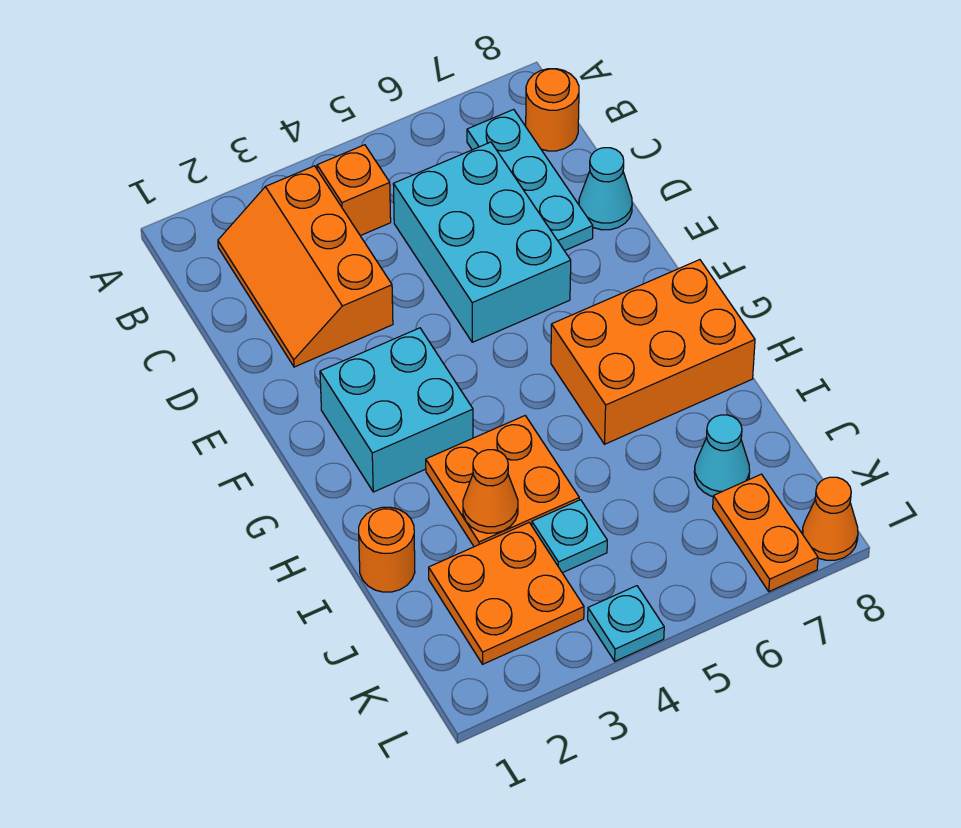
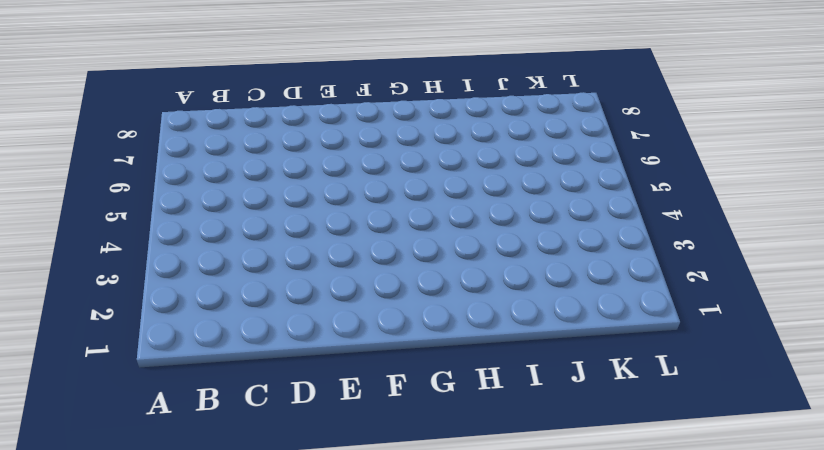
none -> orange slope B2:D3 level 1 top 3
none -> orange brick B4 level 1
none -> cyan plate B7:D7 level 1

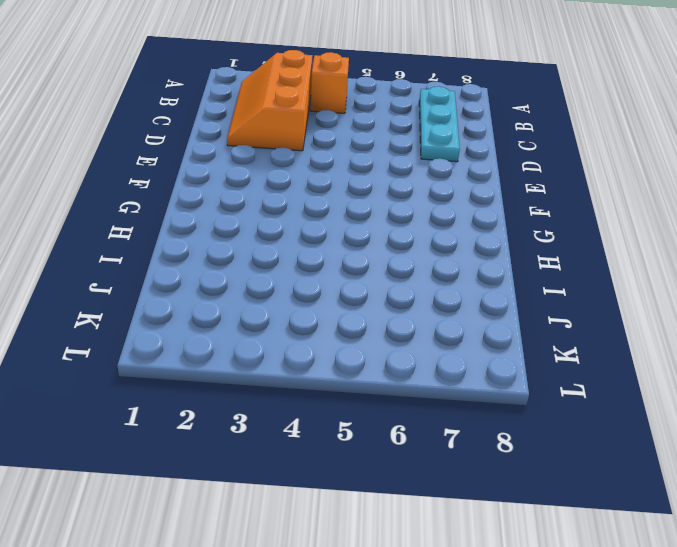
none -> orange round brick B8 level 1
none -> cyan brick C5:E6 level 1
none -> cyan cone D8 level 1

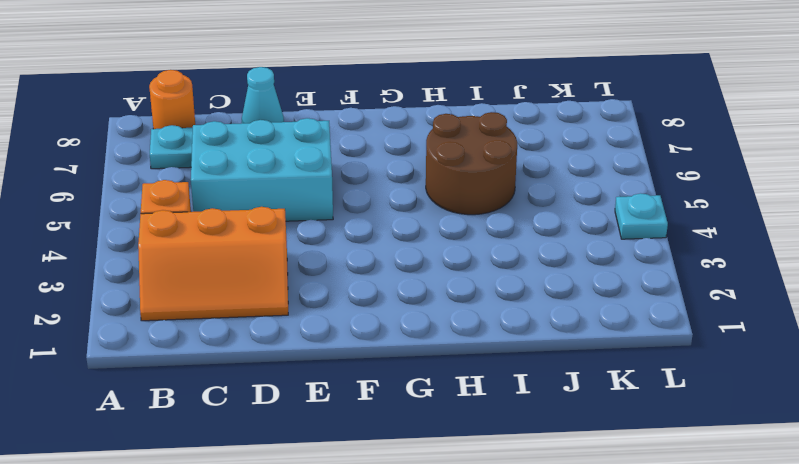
brown round brick H5:I6 level 1 -> orange brick G6:H8 level 1
none -> cyan brick F2:G3 level 1
none -> orange plate H3:I4 level 1
none -> orange round brick I1 level 1

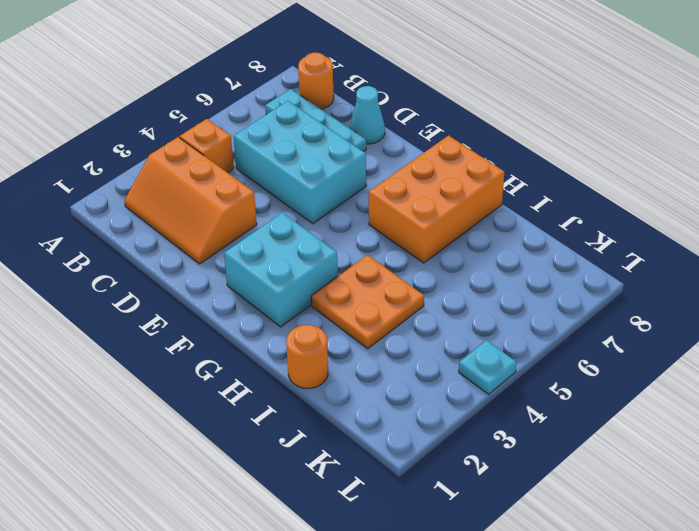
none -> orange plate J2:K3 level 1
none -> cyan plate J4 level 1
none -> cyan cone J7 level 1

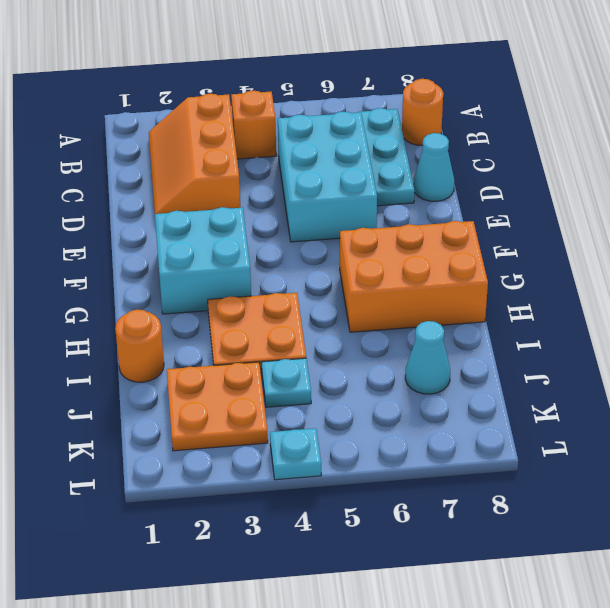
none -> orange plate K7:L7 level 1
none -> orange cone L8 level 1
none -> orange cone I3 level 2

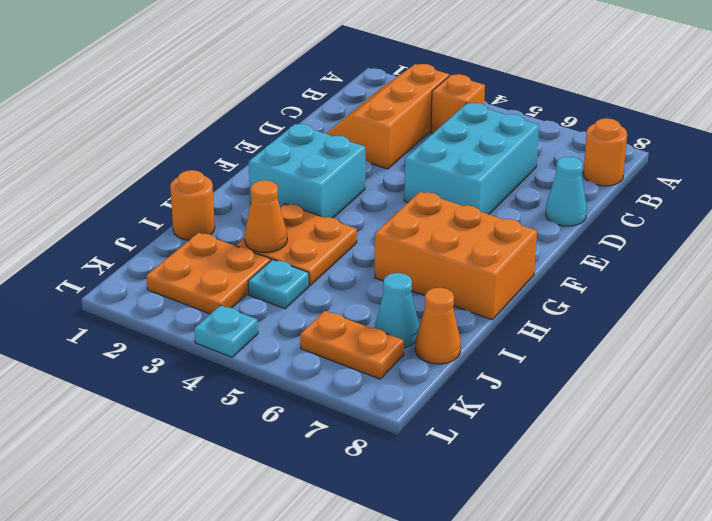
orange cone J8 level 1 -> orange cone L8 level 1
orange plate K6:K7 level 1 -> orange plate K7:L7 level 1
none -> cyan plate B7:D7 level 1

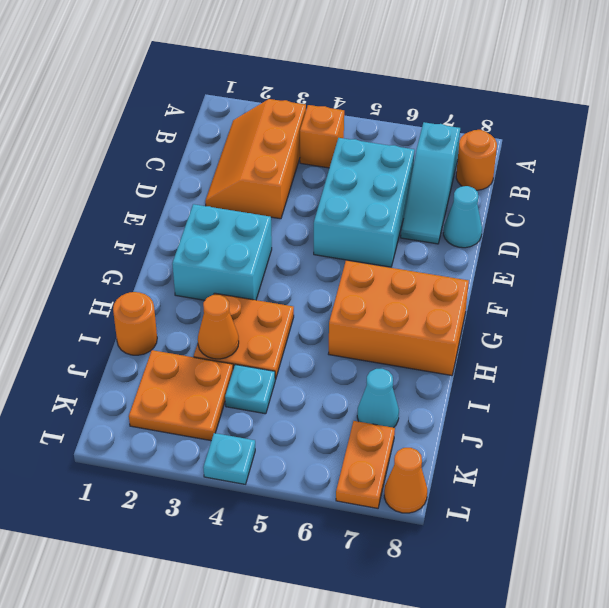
cyan slope B7:D7 level 1 top B -> cyan plate B7:D7 level 1

